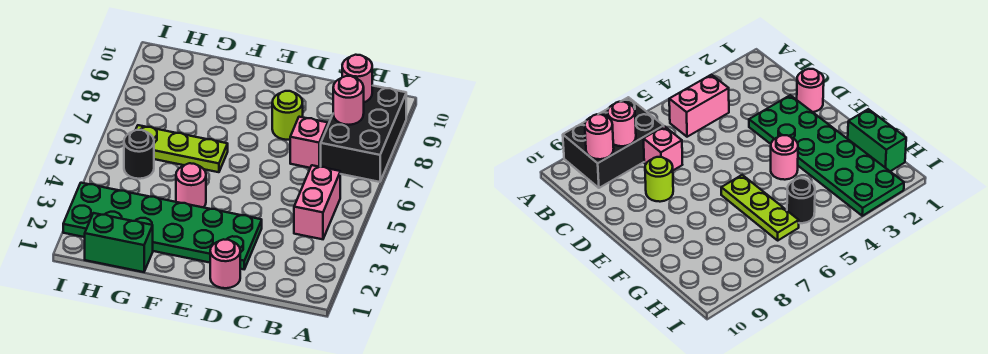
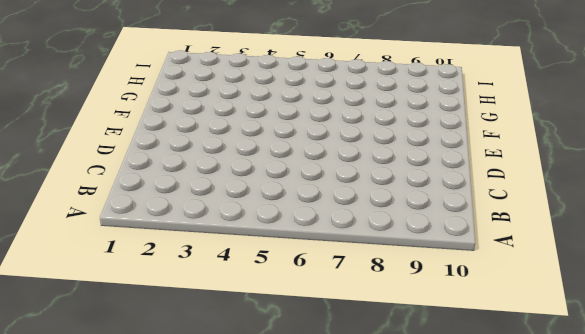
none -> black brick A7:B9 level 1
none -> pink brick B4:B5 level 1
none -> pink brick C7 level 1

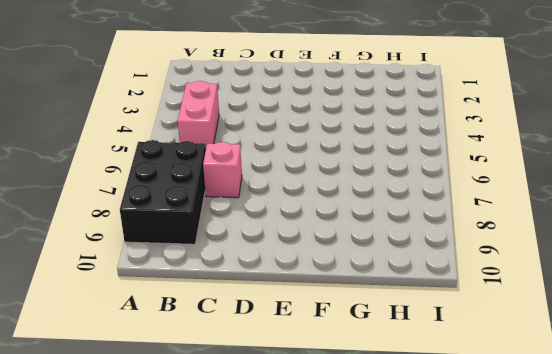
none -> pink round brick D1 level 1
none -> green plate D2:I3 level 1
none -> lime round brick D8 level 1

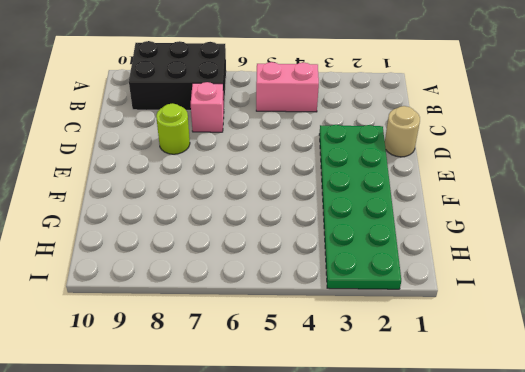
tan round brick D1 level 1 -> pink round brick D1 level 1
none -> pink round brick F4 level 1
none -> lime plate F6:H6 level 1
none -> green brick G1:H1 level 1

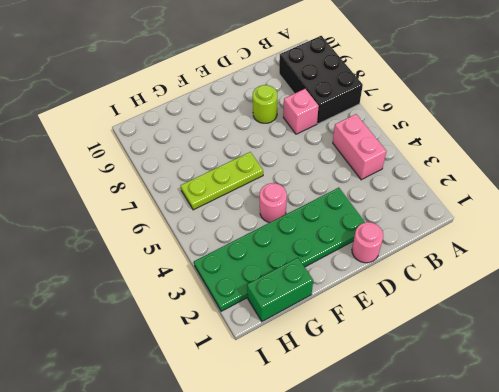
none -> black round brick H5 level 1
none -> pink round brick B8 level 2
none -> pink round brick B9 level 2

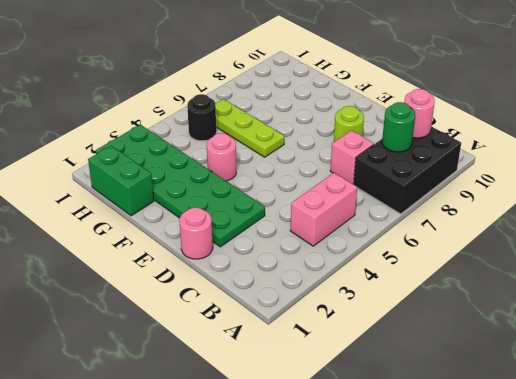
green round brick B8 level 2 -> pink round brick B8 level 2

